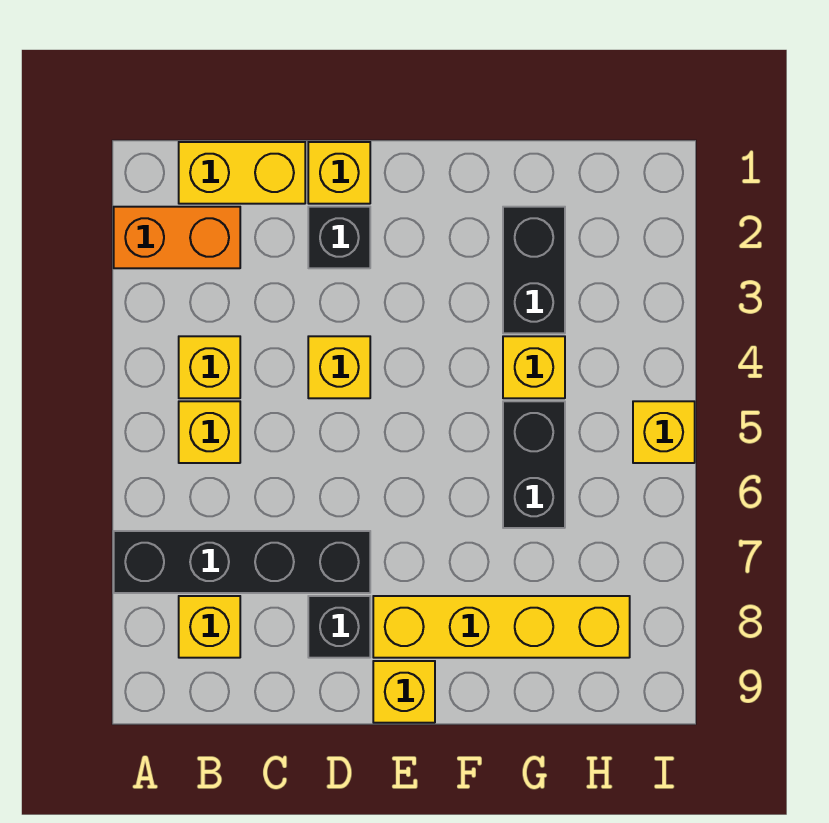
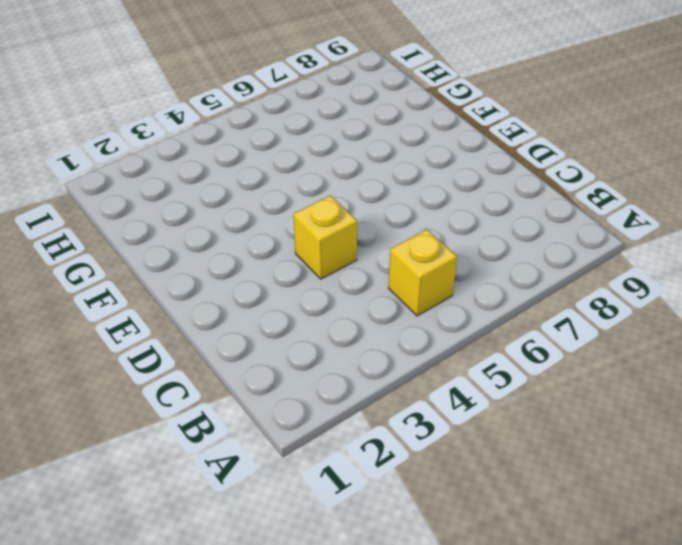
none -> orange brick A2:B2 level 1
none -> black brick A7:D7 level 1
none -> yellow brick B1:C1 level 1

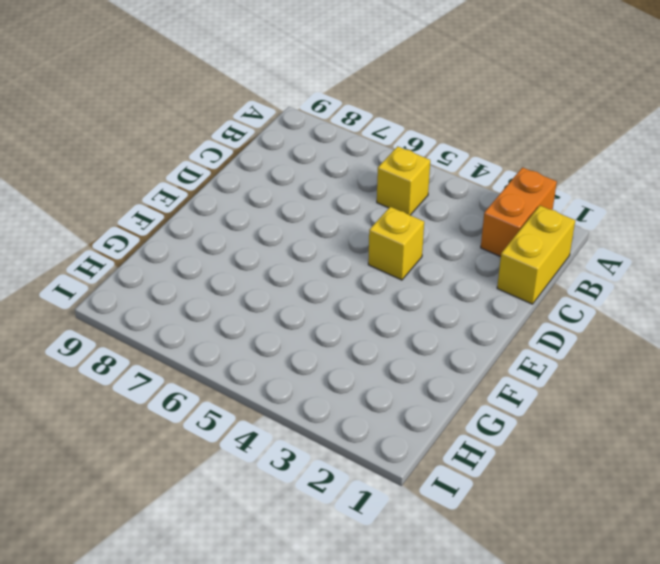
none -> black brick A7:D7 level 1
none -> yellow brick B4 level 1
none -> yellow brick B8 level 1

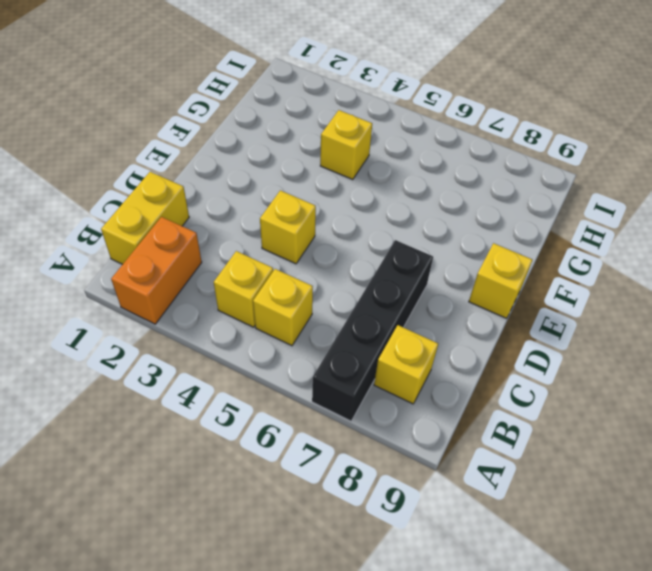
none -> yellow brick D1 level 1
none -> black brick D2 level 1
none -> black brick D8 level 1

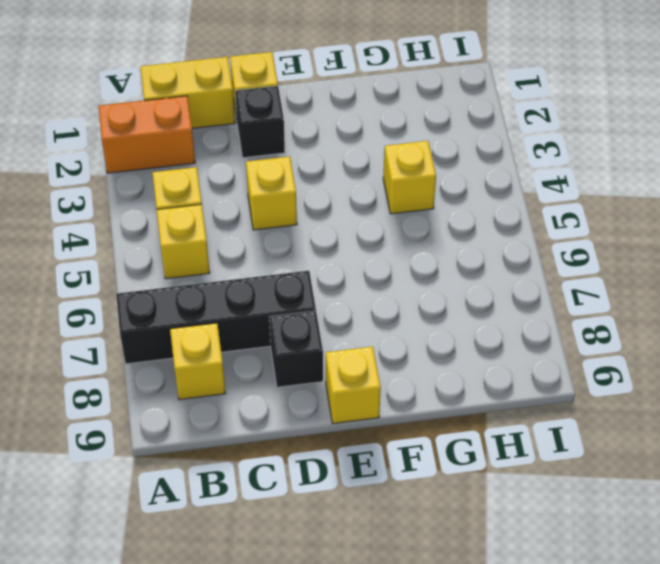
none -> yellow brick E8:H8 level 1
none -> black brick G2:G3 level 1
none -> black brick G5:G6 level 1

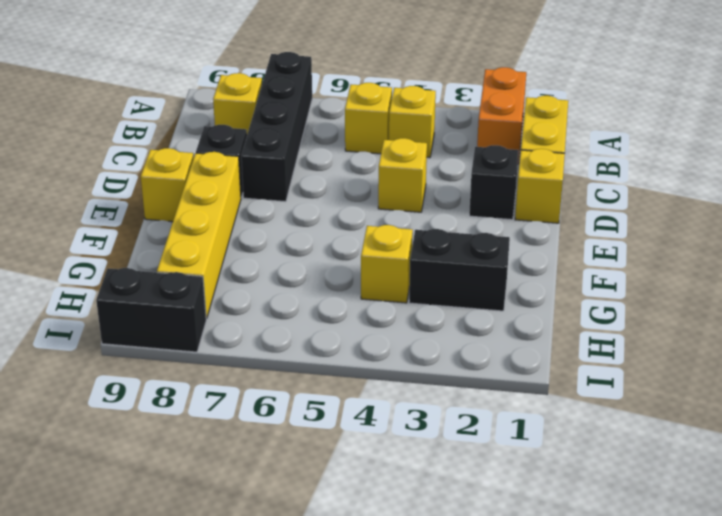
black brick I8:I9 level 1 -> black brick G5:G6 level 1
none -> yellow brick I5 level 1

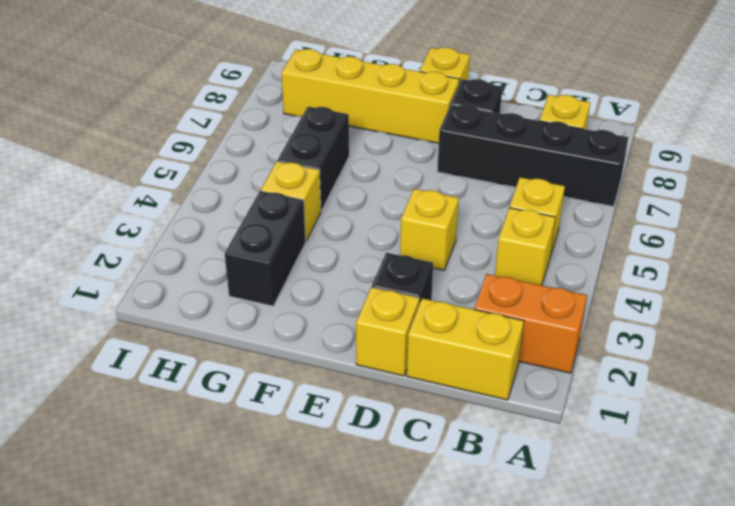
none -> yellow brick I5 level 1

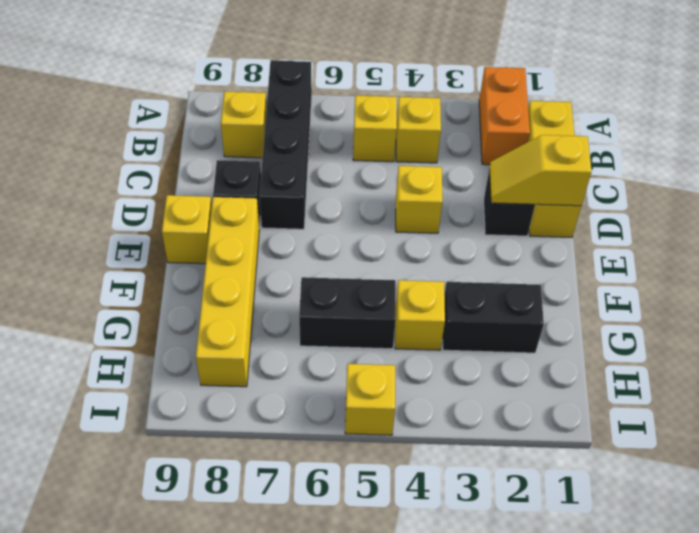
yellow slope D1:D2 level 2 top 1 -> none

